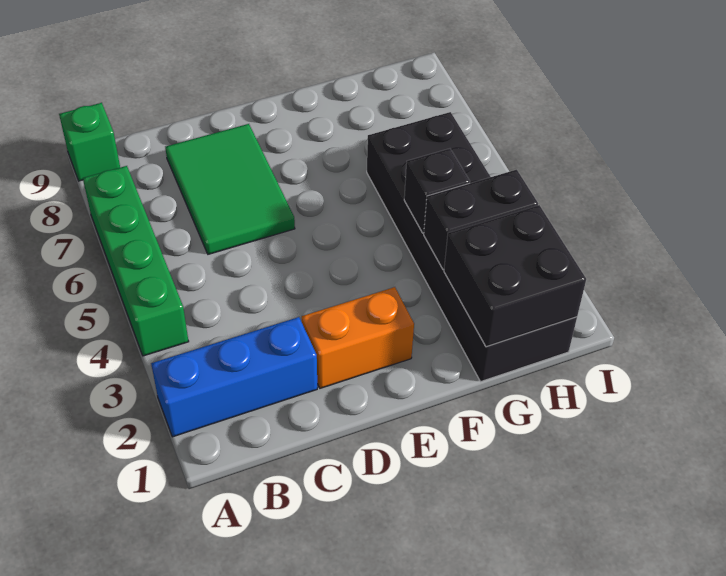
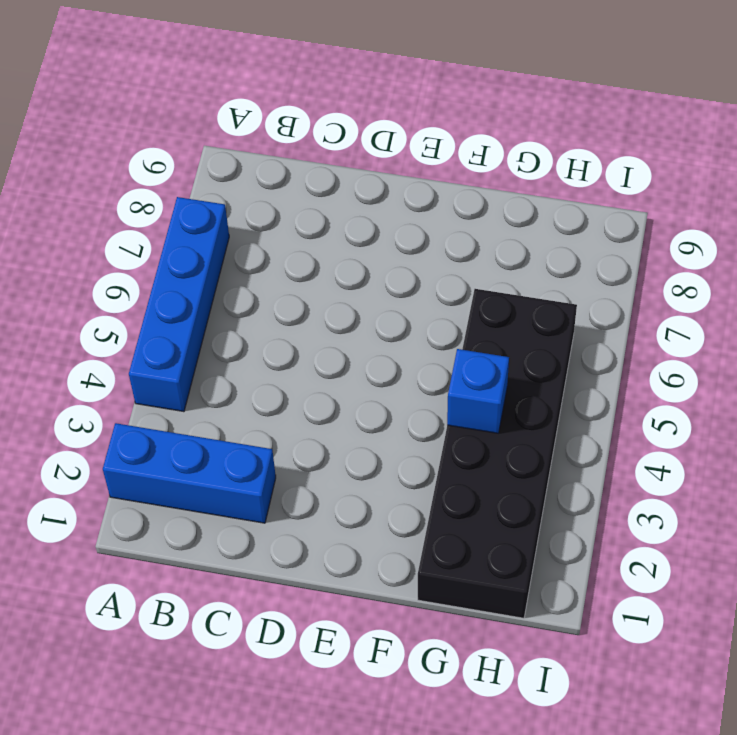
blue brick A4:A7 level 1 -> green brick A4:A7 level 1
blue brick G4 level 2 -> black brick G4 level 2
none -> green brick A9 level 1
none -> green tile C6:D8 level 1

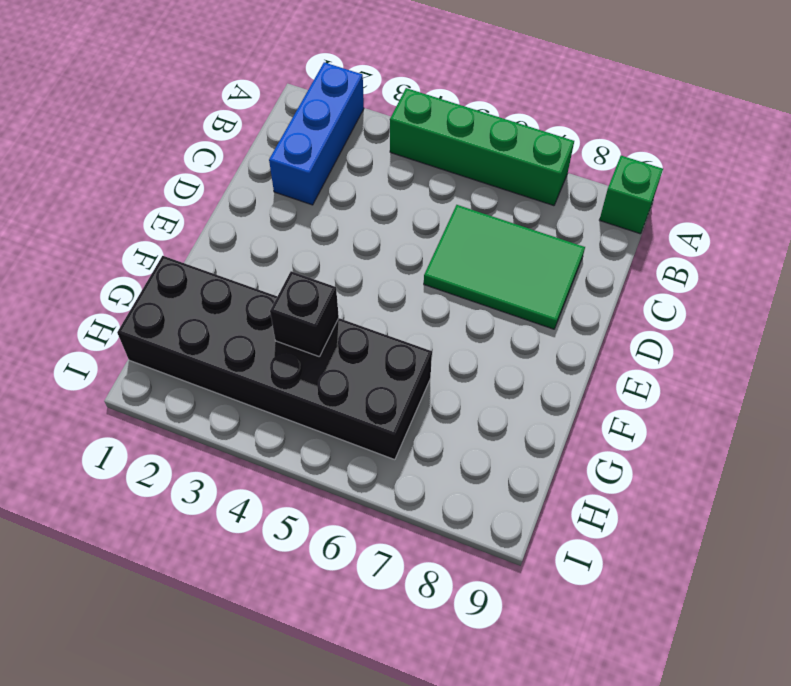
none -> orange brick D2:E2 level 1
none -> black brick G1:H2 level 2

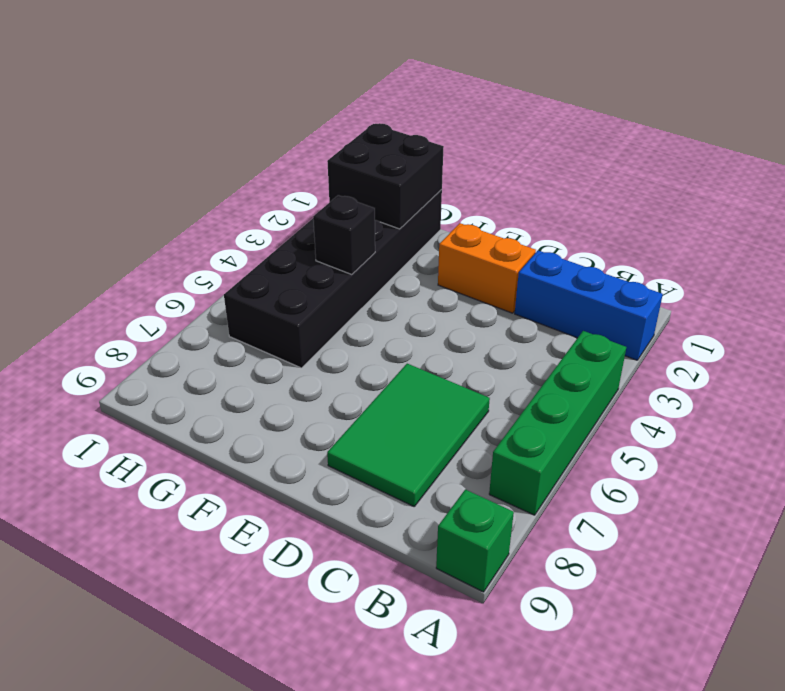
none -> black brick G3:H3 level 2

